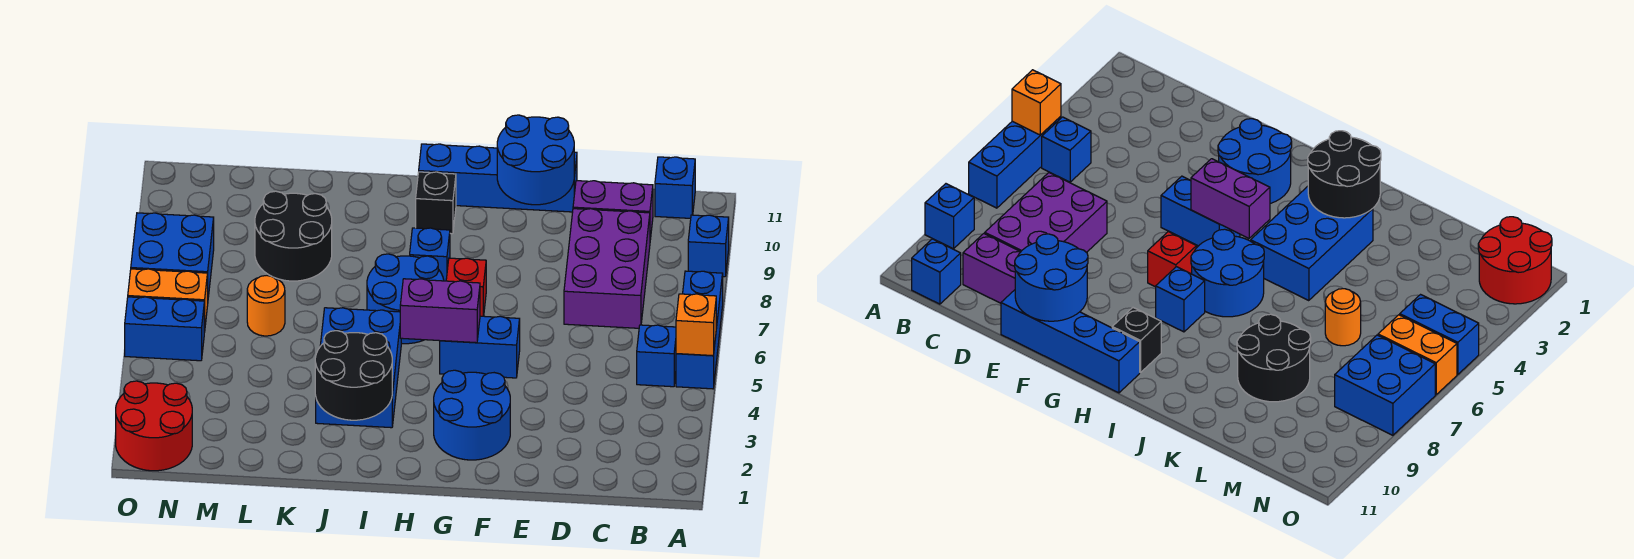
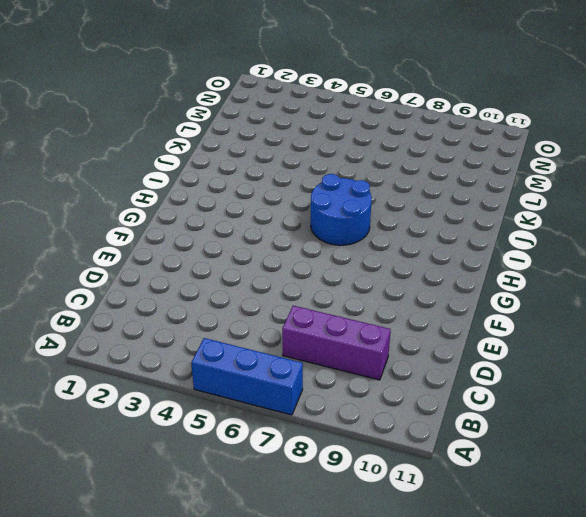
purple brick C7:C9 level 1 -> purple brick C7:D9 level 1
none -> blue brick A9 level 1
none -> blue brick B5 level 1
none -> blue brick B11 level 1

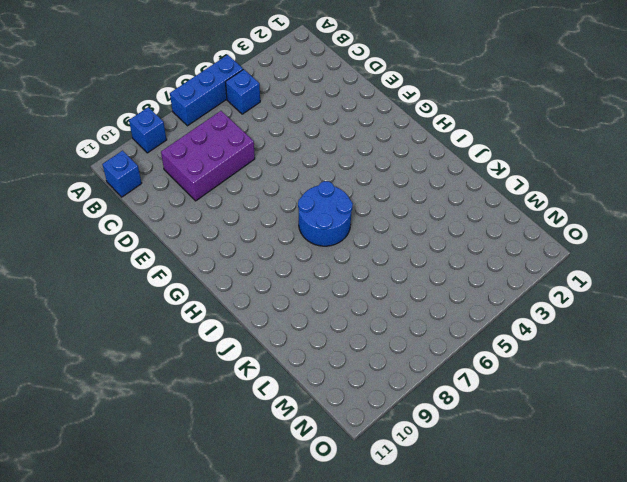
none -> purple brick C10:D10 level 1
none -> blue brick E11:H11 level 1
none -> blue round brick F2:G3 level 1

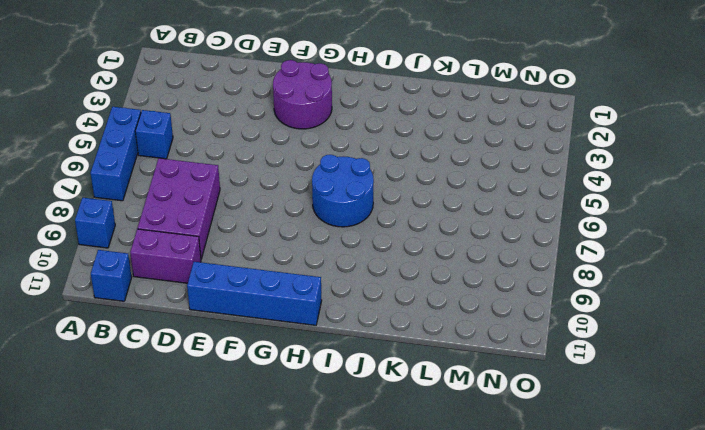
purple round brick F2:G3 level 1 -> blue round brick F2:G3 level 1
none -> blue brick F5:G5 level 1
none -> red brick G7 level 1
none -> blue brick H8 level 1

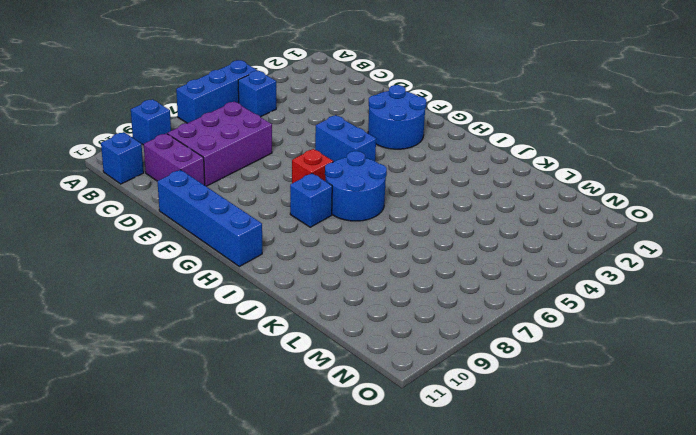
none -> black brick H10 level 1
none -> blue brick I3:J5 level 1
none -> black round brick K8:L9 level 1

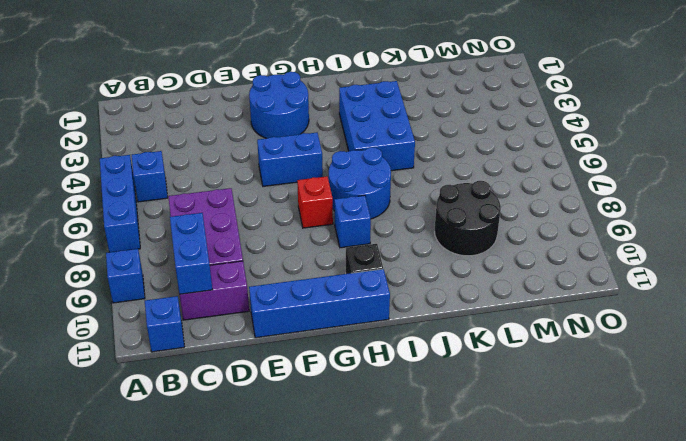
blue brick C9:C10 level 2 -> blue brick N5:O5 level 1
none -> orange round brick L6 level 1
none -> red round brick N1:O2 level 1
none -> orange brick N6:O6 level 1

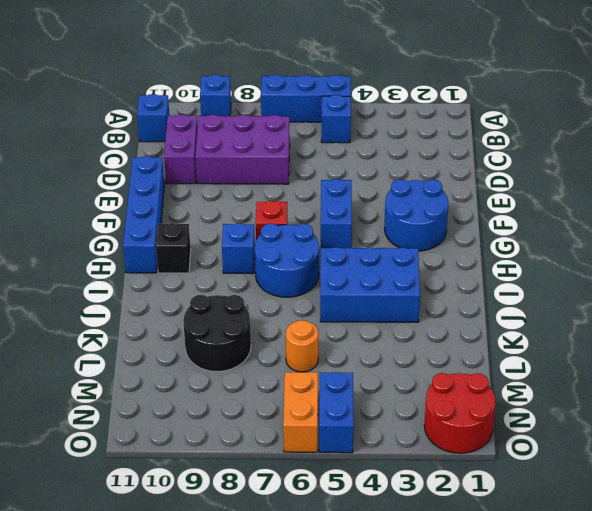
none -> blue brick N7:O8 level 1
none -> orange brick A5 level 2
none -> blue round brick E10:F11 level 2

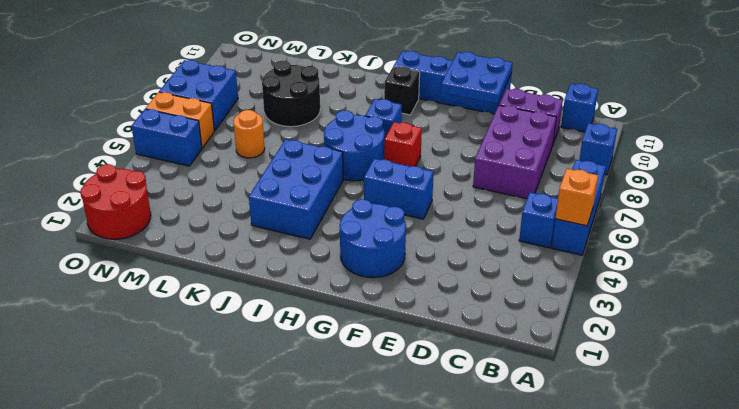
blue plate E10:F11 level 2 -> blue round brick E10:F11 level 2
none -> purple brick G5:H5 level 2
none -> black round brick I2:J3 level 2

